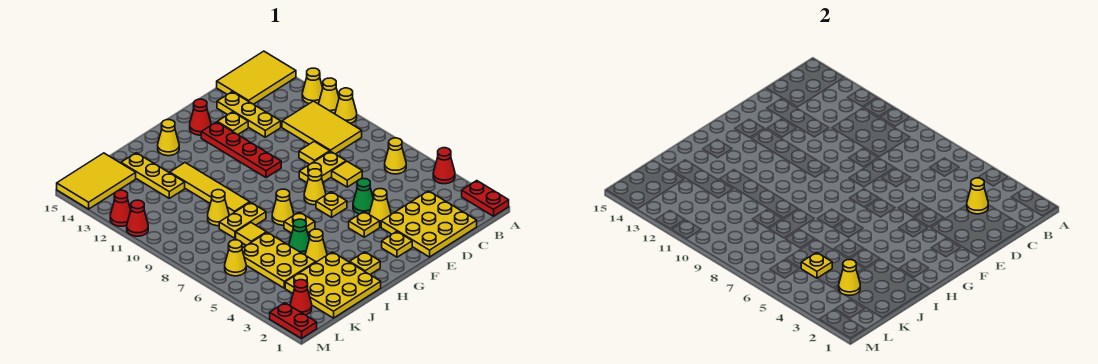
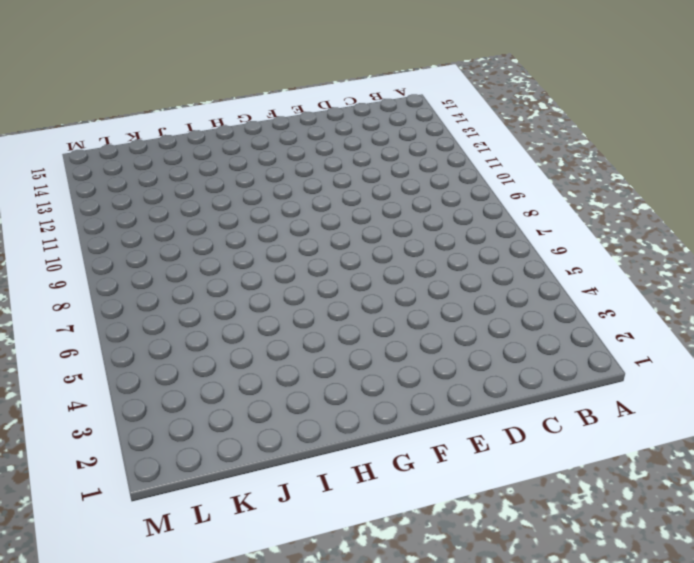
none -> red plate A1:A2 level 1
none -> red cone A4 level 1
none -> yellow cone A10 level 1
none -> yellow cone A11 level 1

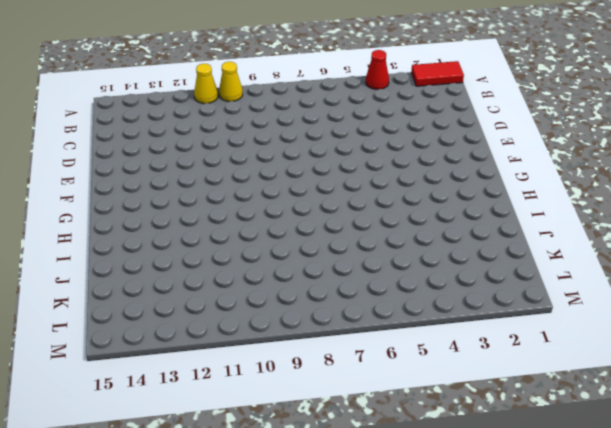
red tile A1:A2 level 1 -> red plate A1:A2 level 1
none -> yellow cone A12 level 1
none -> yellow tile A14:C15 level 1
none -> yellow cone B6 level 1
none -> yellow tile B9:C11 level 1

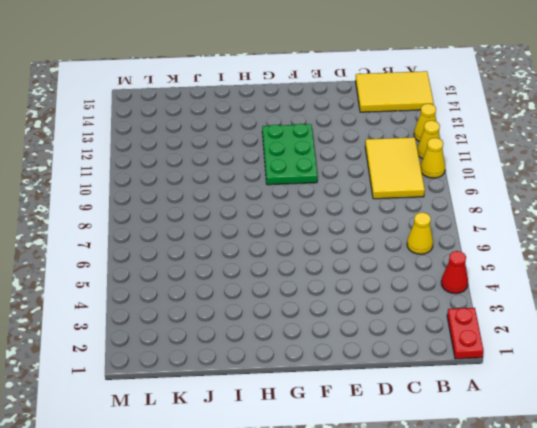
green plate F10:G12 level 1 -> red plate F10:F13 level 1
none -> yellow plate C1:E3 level 1
none -> yellow tile D7 level 1
none -> yellow plate D8:E8 level 1
none -> yellow tile D9 level 1

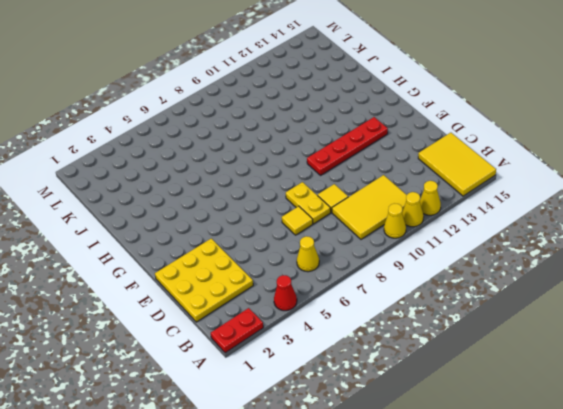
none -> yellow plate D12:D14 level 1
none -> yellow cone E4 level 1
none -> green cone E5 level 1
none -> yellow plate E13 level 1

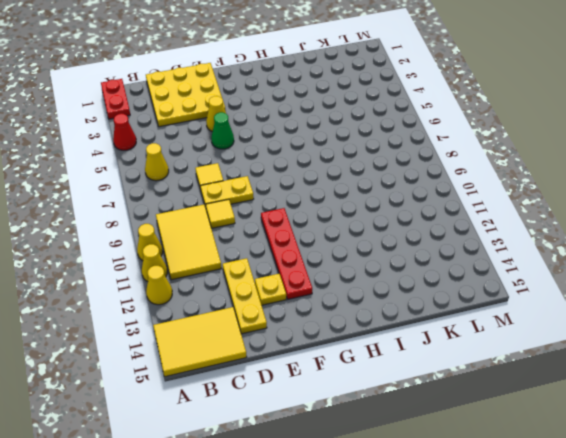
none -> yellow plate F2 level 1
none -> yellow plate F4 level 1
none -> yellow plate F6 level 1
none -> yellow cone F7 level 1

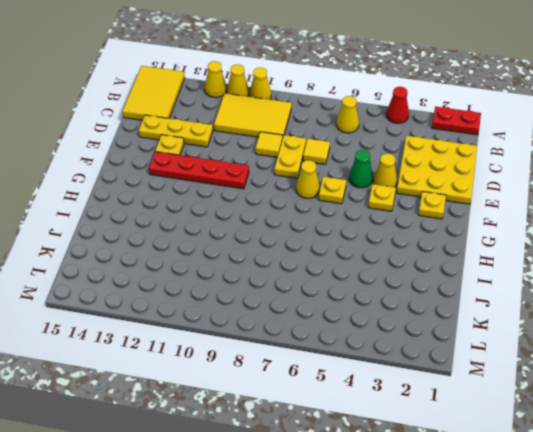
none -> red cone F14 level 1
none -> yellow plate H2 level 1
none -> yellow plate H6 level 1
none -> yellow cone H7 level 1

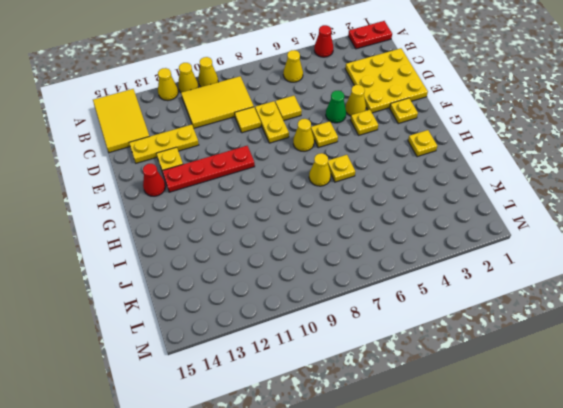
none -> yellow cone H14 level 1
none -> yellow plate I1:K3 level 1
none -> yellow cone I4 level 1
none -> green cone I5 level 1

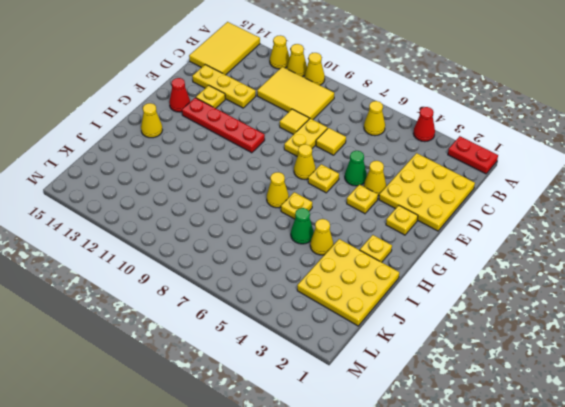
none -> yellow plate I8:J8 level 1
none -> yellow tile I9:I12 level 1
none -> yellow plate J4:K6 level 1
none -> yellow tile J7 level 1

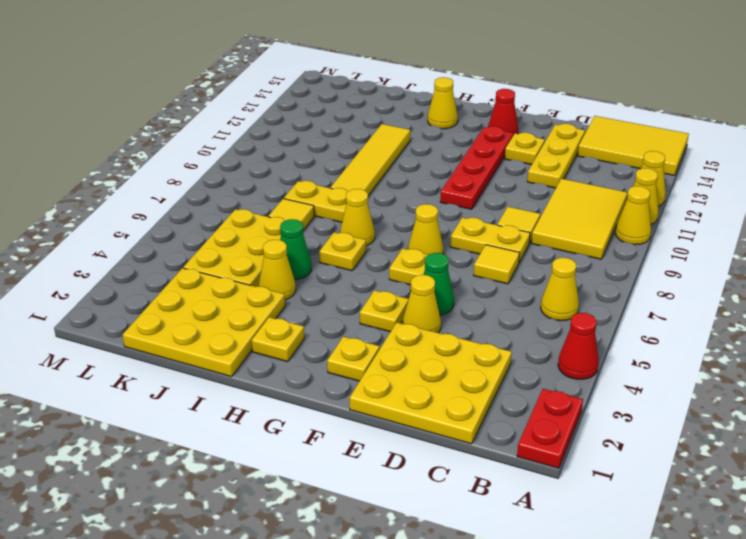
none -> yellow cone J9 level 1
none -> yellow plate J12:J14 level 1
none -> yellow tile K14:M15 level 1
none -> red cone L2 level 1

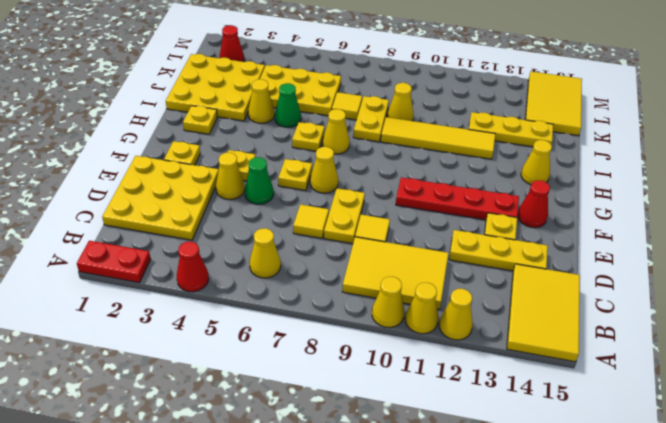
none -> yellow cone L6 level 1
none -> red plate M1:M2 level 1
none -> red cone M11 level 1
none -> red cone M12 level 1

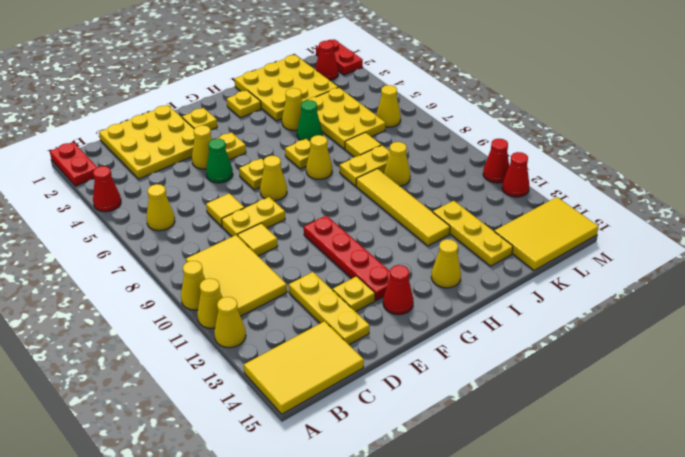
none -> yellow cone C3 level 2
none -> yellow cone K3 level 2
none -> yellow plate K5 level 2

